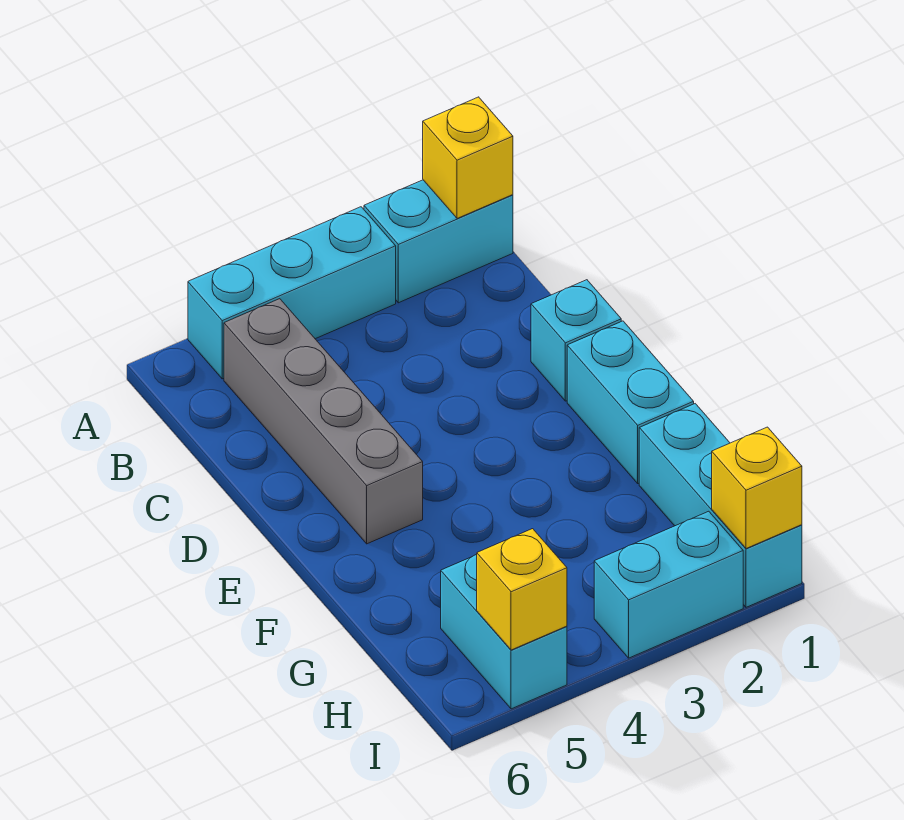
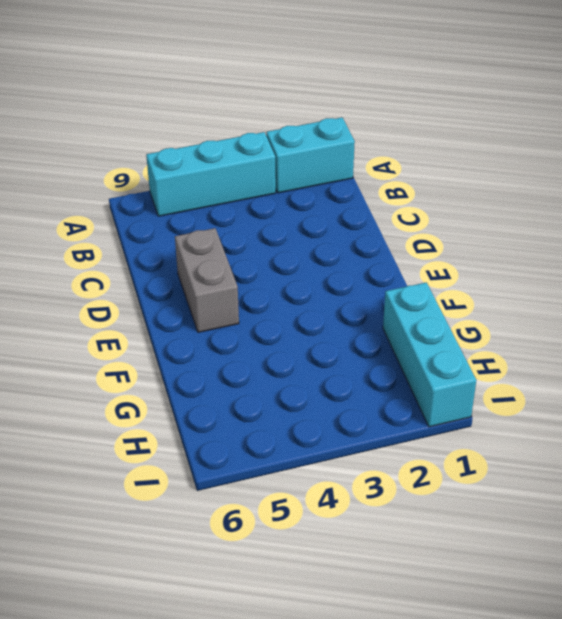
grey brick D5:E5 level 1 -> grey brick B5:E5 level 1
none -> cyan brick D1 level 1
none -> cyan brick E1:F1 level 1

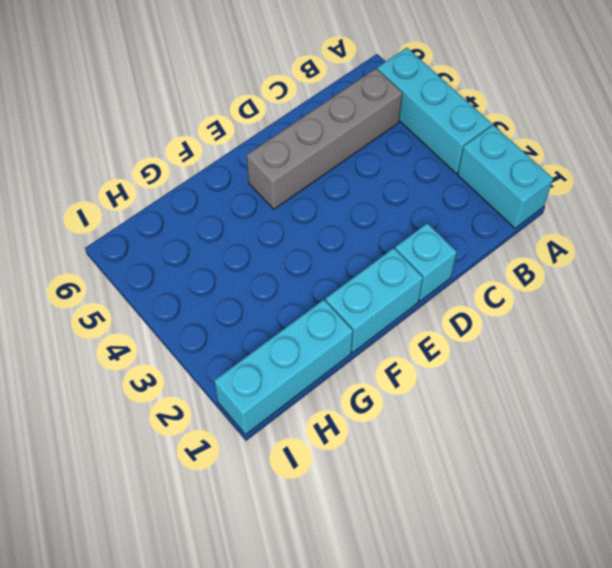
none -> cyan brick H5:I5 level 1
none -> cyan brick I2:I3 level 1

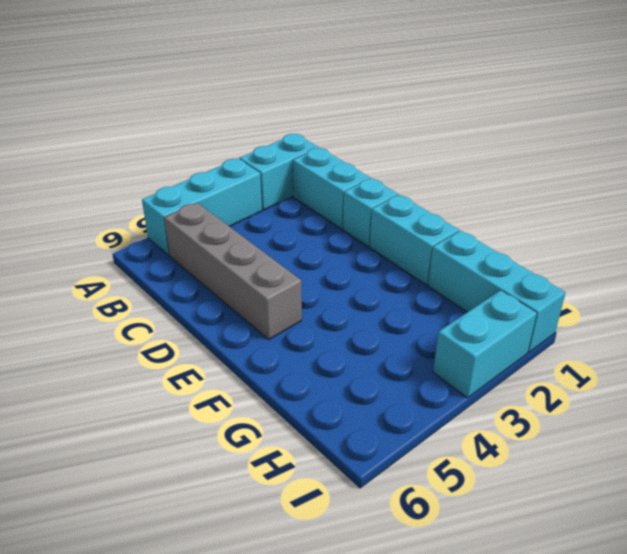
cyan brick B1:C1 level 1 -> cyan brick H5:I5 level 1
none -> yellow brick A1 level 2
none -> yellow brick I1 level 2

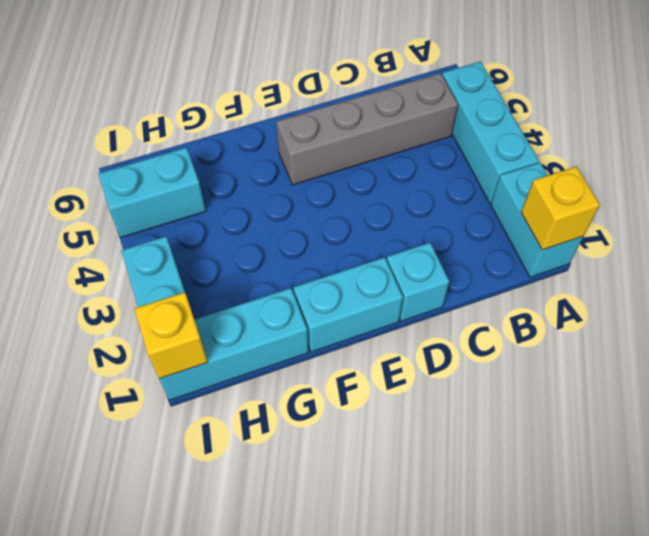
none -> yellow brick I5 level 2

